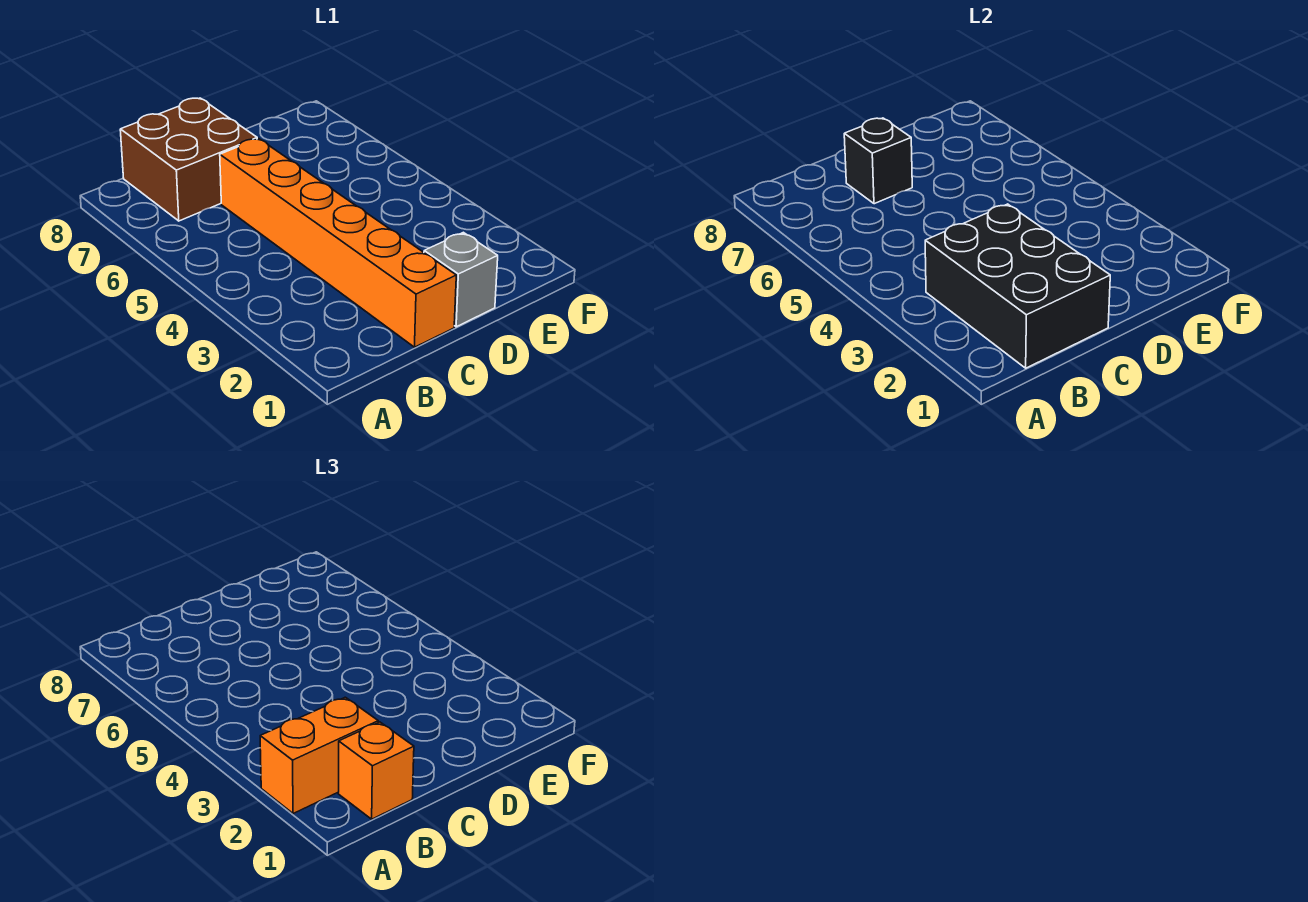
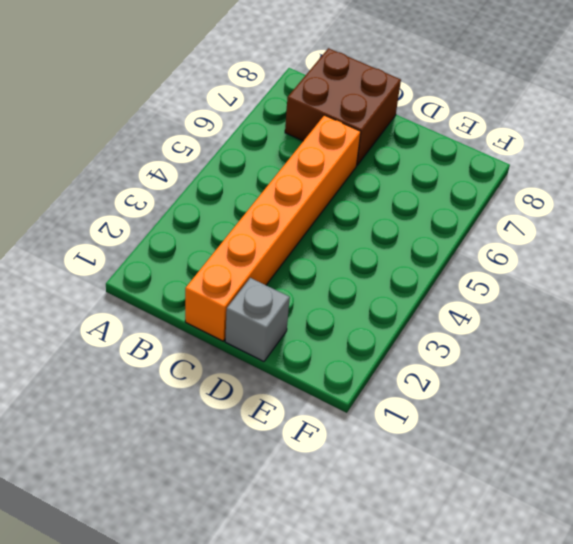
none -> black brick B1:C3 level 2
none -> black brick C7 level 2

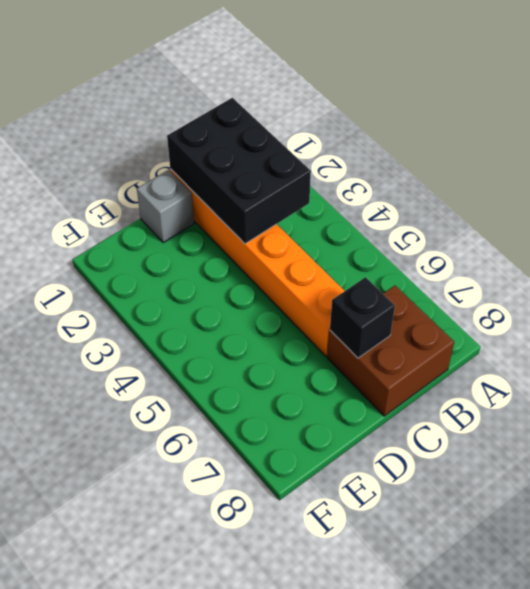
none -> orange brick A2:B2 level 3
none -> orange brick B1 level 3

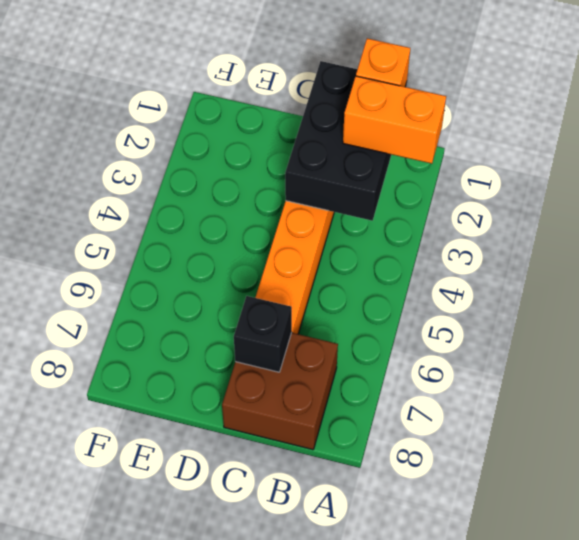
none -> grey brick D1 level 1

